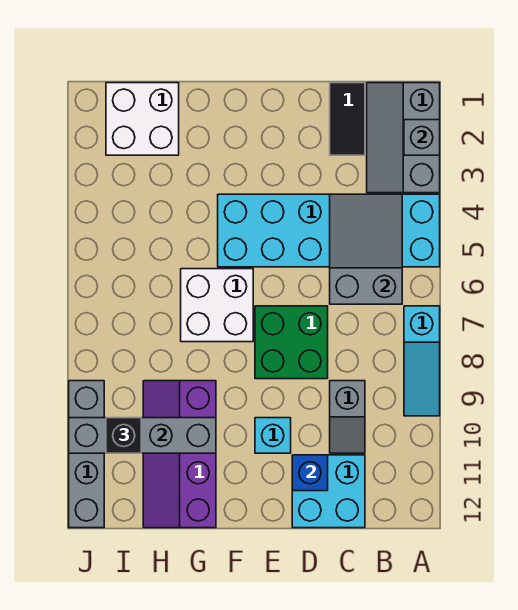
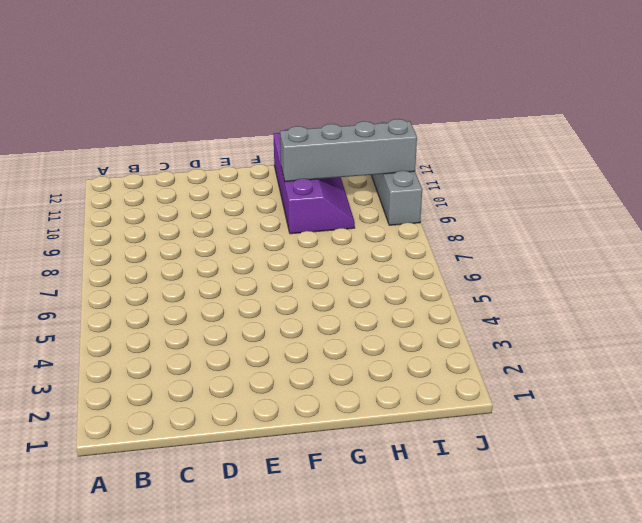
none -> grey slope A1:B3 level 1 top A
none -> cyan brick A4:F5 level 1
none -> cyan slope A7:A9 level 1 top 7

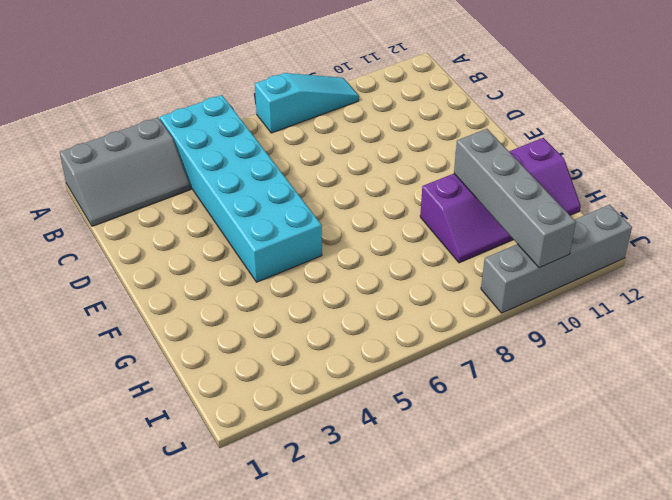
none -> black tile C1:C2 level 1
none -> grey slope C9:C10 level 1 top 9
none -> cyan brick C11:D12 level 1

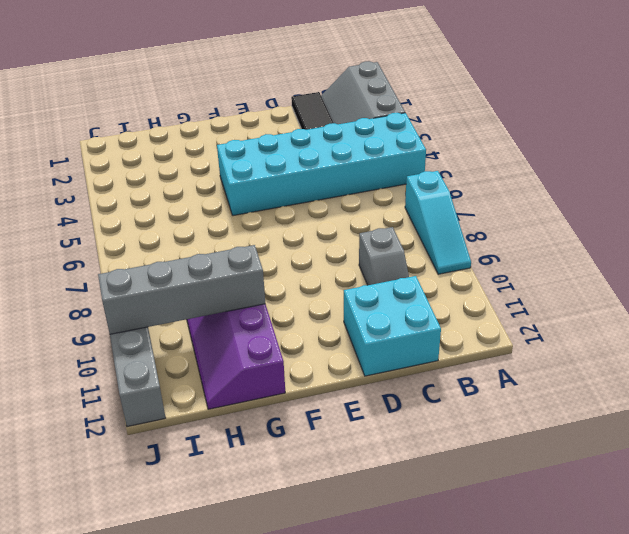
none -> green brick D7:E8 level 1
none -> cyan brick E10 level 1
none -> white brick F6:G7 level 1

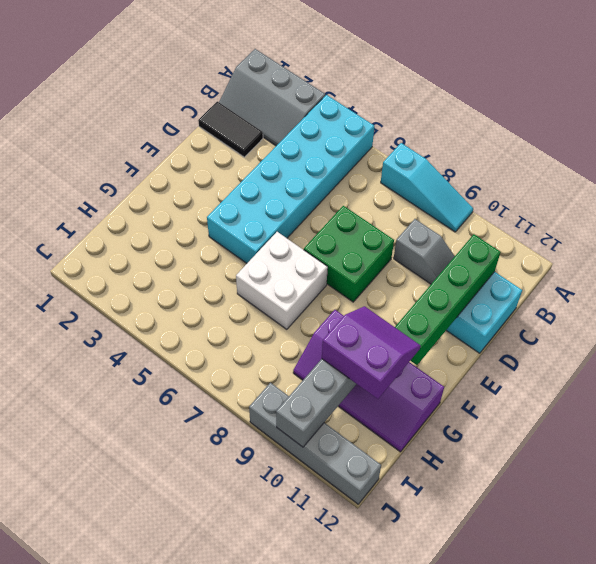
green brick C11:F11 level 2 -> blue brick D11 level 2
purple slope G10:H11 level 3 top H -> none
none -> cyan brick E10 level 1
none -> white brick H1:I2 level 1
none -> grey brick A2 level 2

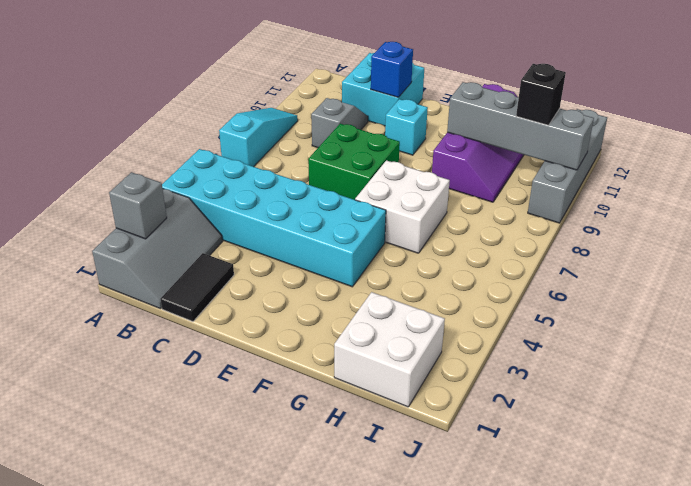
none -> grey slope B4:C6 level 2 top 6

